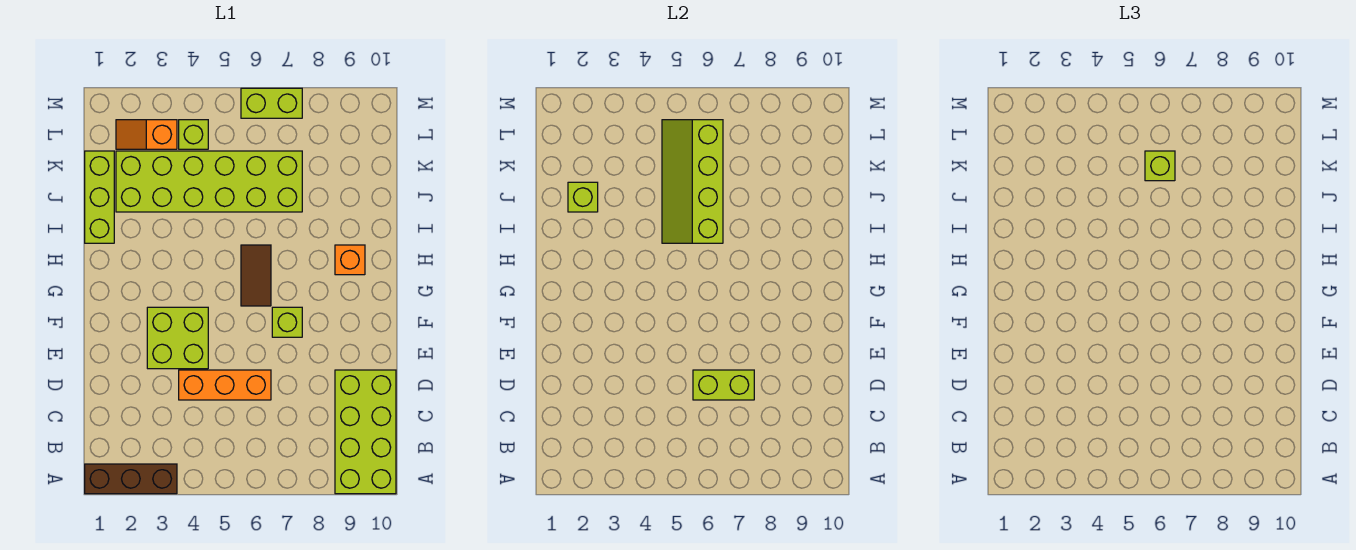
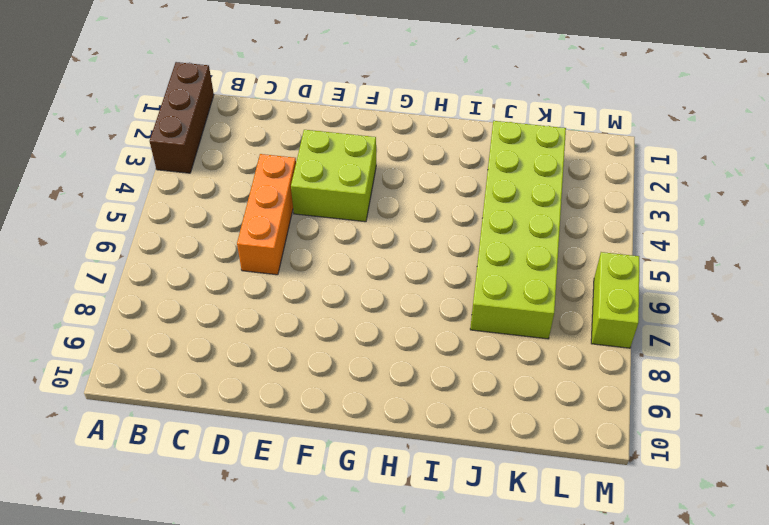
none -> lime brick A9:D10 level 1
none -> lime brick F7 level 1
none -> brown tile G6:H6 level 1

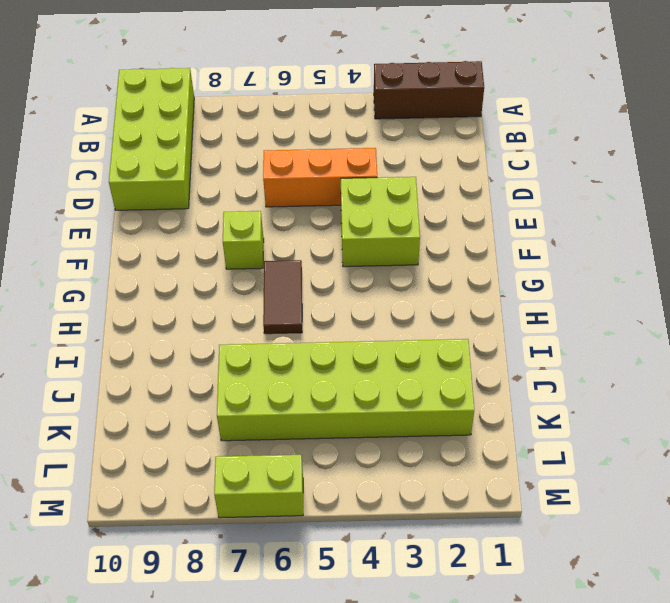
none -> orange brick H9 level 1
none -> lime brick I1:K1 level 1
none -> orange slope L2:L3 level 1 top 3

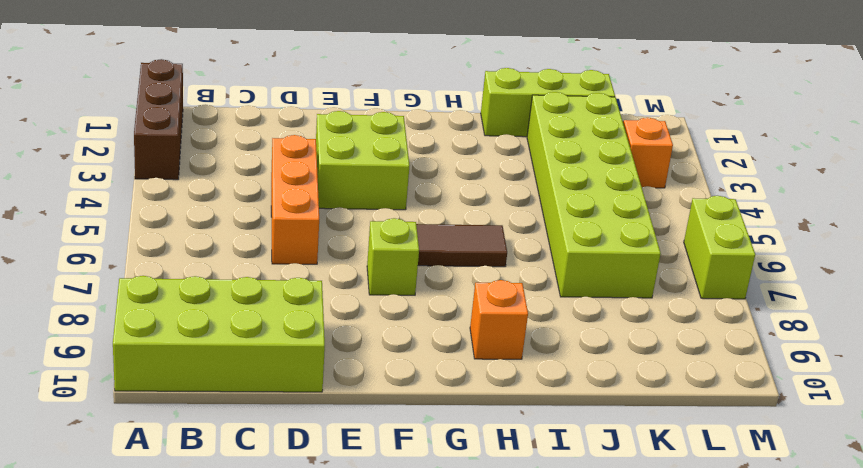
none -> lime brick L4 level 1
none -> lime brick D6:D7 level 2
none -> lime slope I5:L6 level 2 top 6

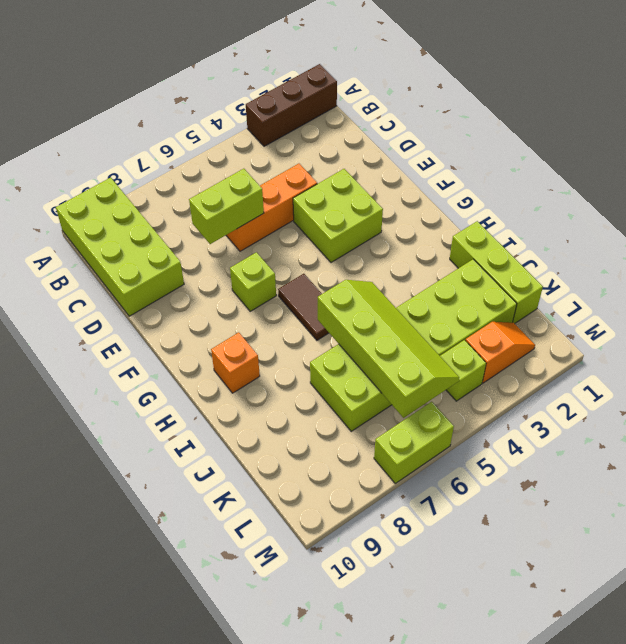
none -> lime brick J2 level 2
none -> lime brick K6 level 3

